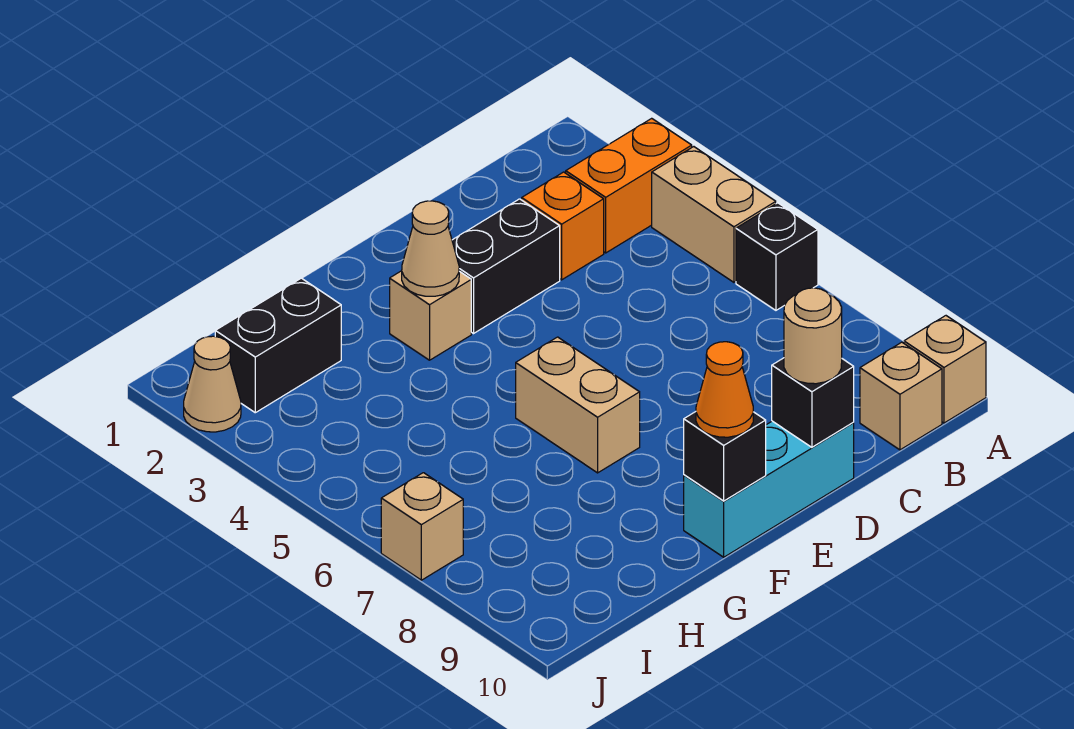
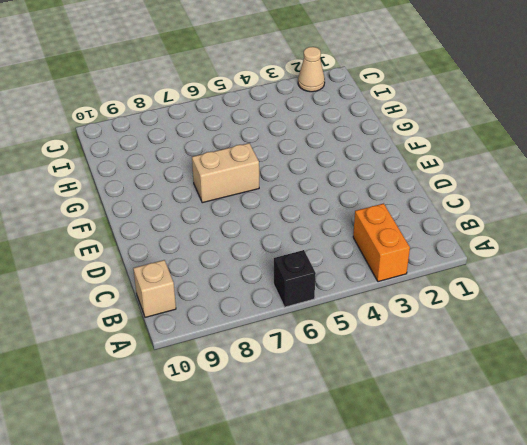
none -> tan brick A4:A5 level 1
none -> tan brick A10 level 1
none -> orange brick C3 level 1

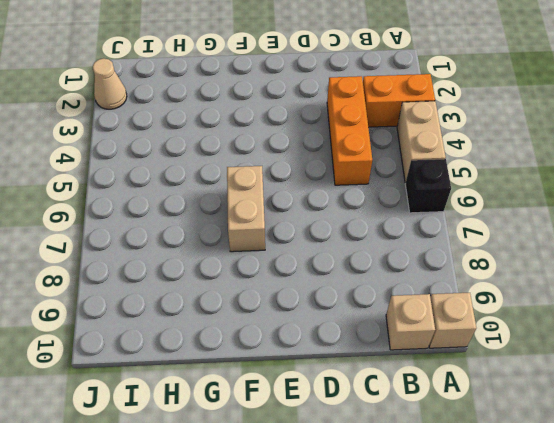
orange brick C3:C5 level 1 -> orange brick C3 level 1
none -> black brick D3:E3 level 1
none -> cyan brick D10:F10 level 1
none -> tan brick F3 level 1

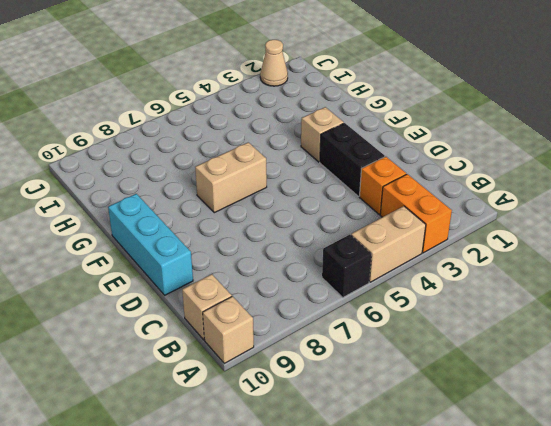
none -> black brick H2:I2 level 1
none -> tan brick J7 level 1
none -> black brick D10 level 2

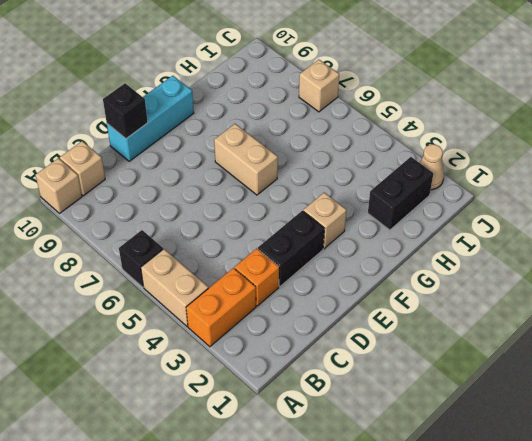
none -> tan cone F3 level 2
none -> black brick F10 level 2
none -> tan round brick D10 level 3

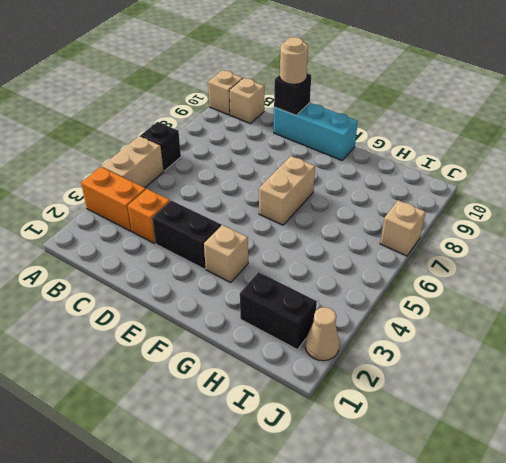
none -> tan cone F3 level 2
none -> black brick F10 level 2
none -> orange cone F10 level 3

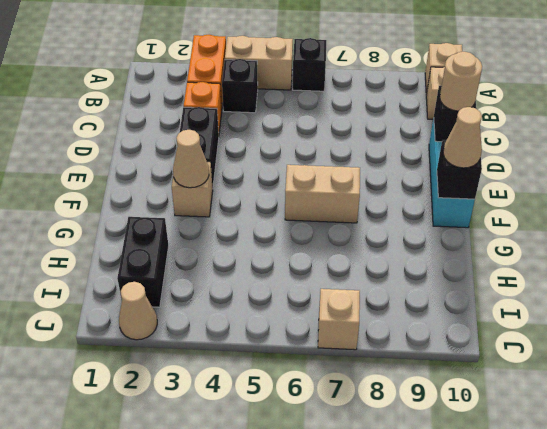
black brick B4 level 1 -> none
tan cone F10 level 3 -> orange cone F10 level 3

